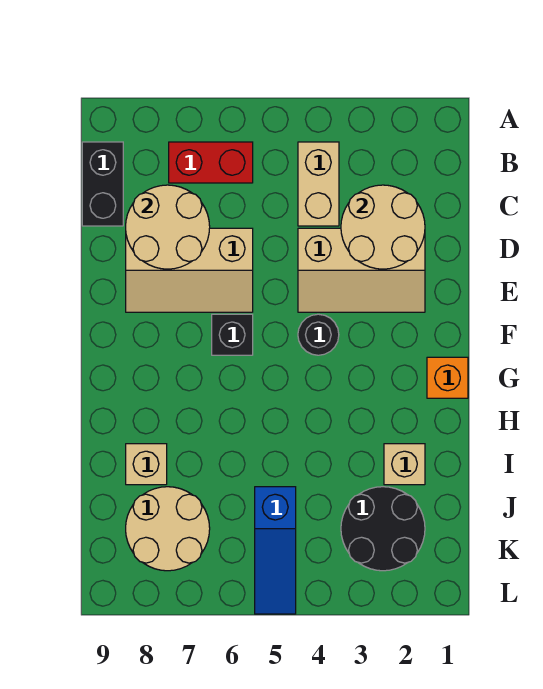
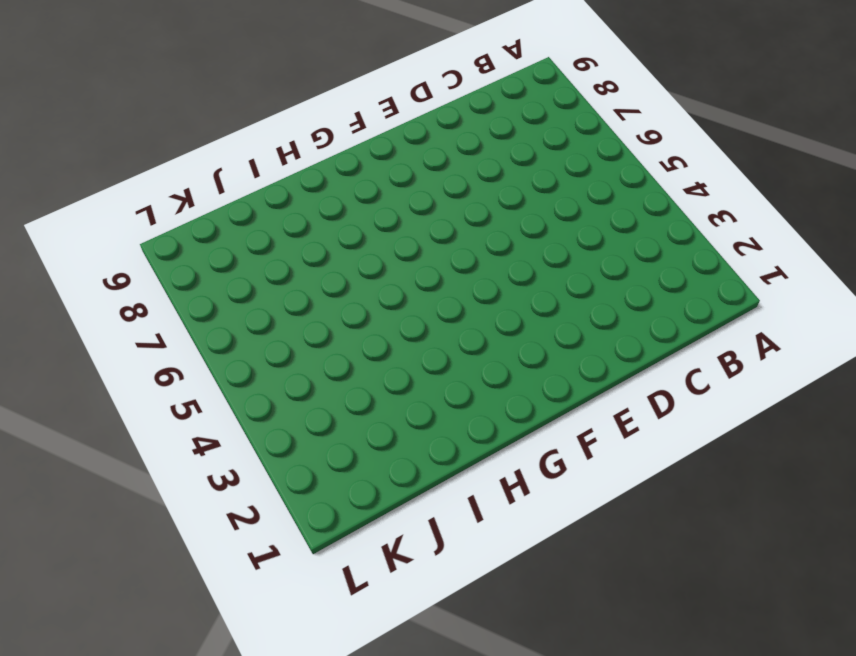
none -> tan brick B4:C4 level 1
none -> red brick B6:B7 level 1
none -> black brick B9:C9 level 1

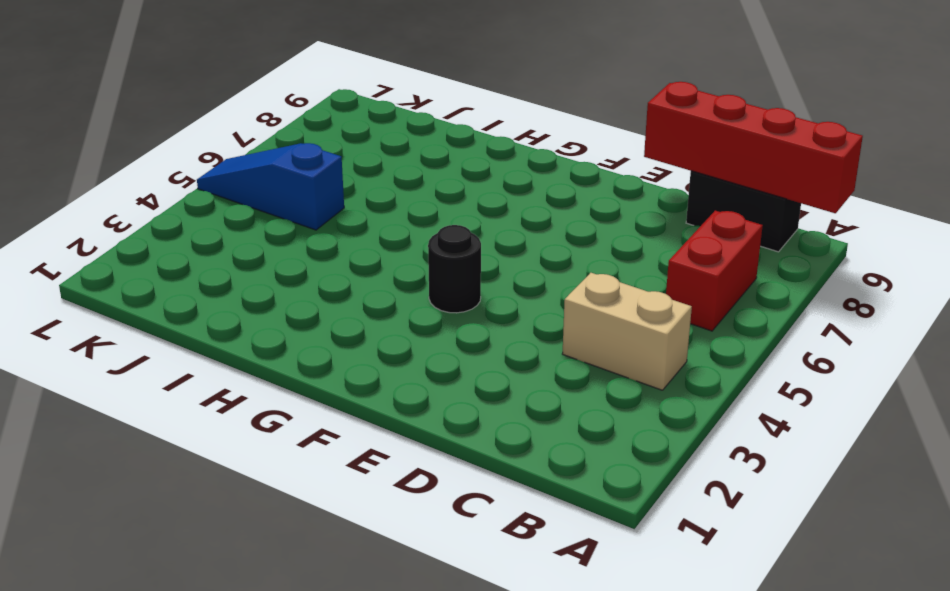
red brick A9:D9 level 2 -> none
none -> tan slope D2:E4 level 1 top D
none -> tan slope D6:E8 level 1 top D
none -> black brick F6 level 1

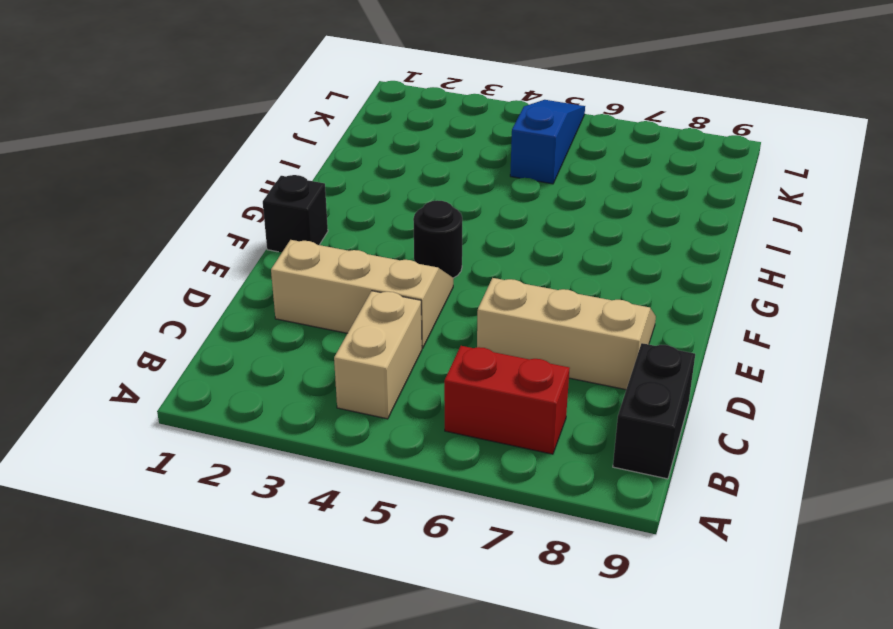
black brick F1 level 1 -> black brick F6 level 1
none -> orange brick G1 level 1
none -> tan brick I2 level 1
none -> tan brick I8 level 1

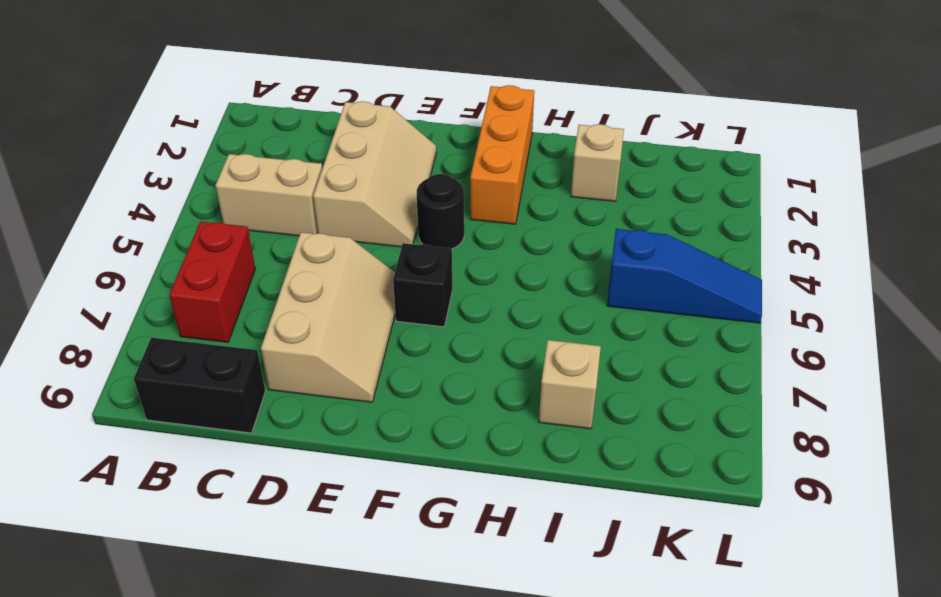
orange brick G1:G3 level 1 -> orange brick G1 level 1
none -> black round brick J2:K3 level 1
none -> tan round brick J7:K8 level 1
none -> tan round brick C2:D3 level 2

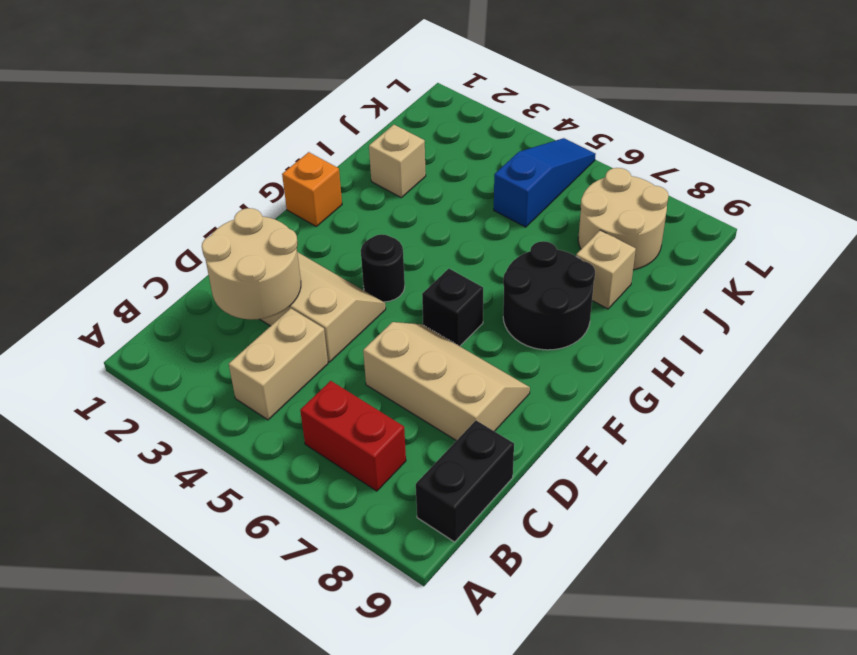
black round brick G7:H8 level 1 -> black round brick J2:K3 level 1
none -> tan round brick C7:D8 level 2

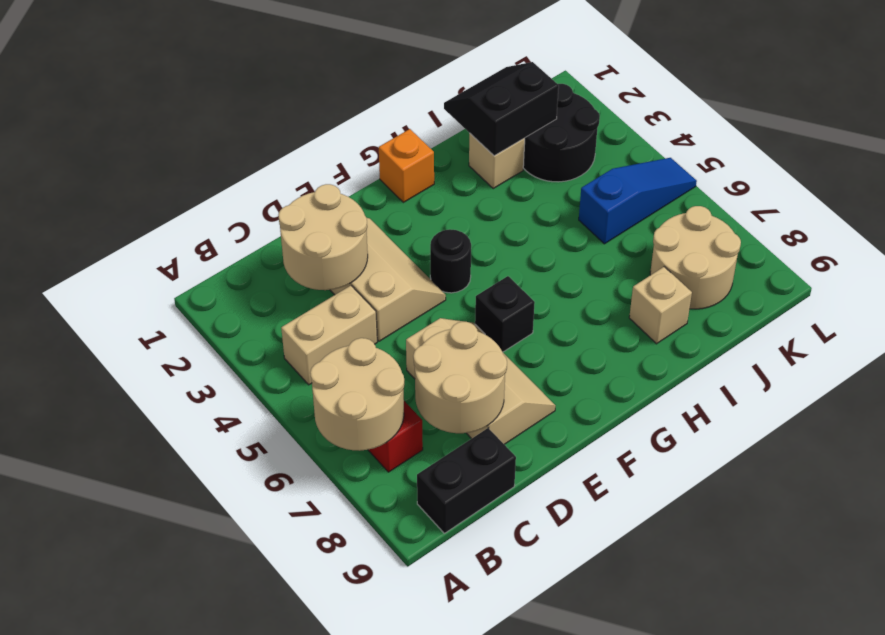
tan round brick A6:B7 level 2 -> none
black slope I1:J2 level 2 top 2 -> none

